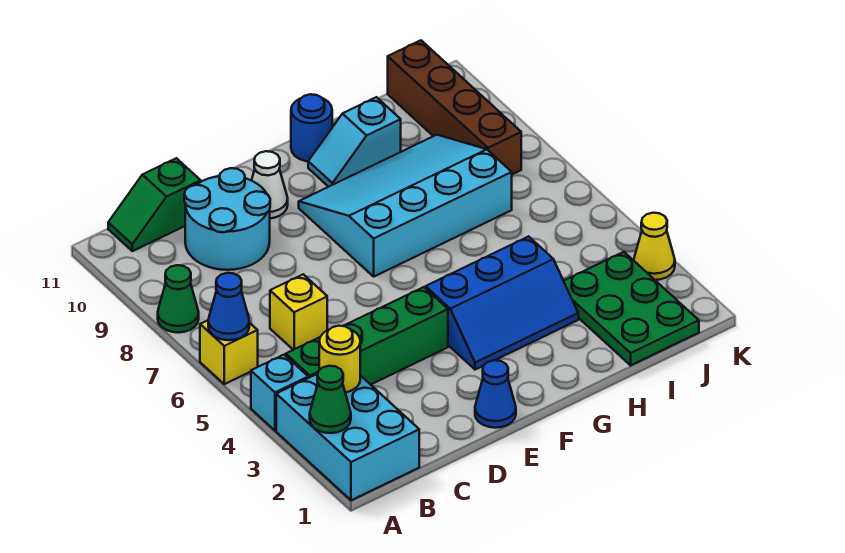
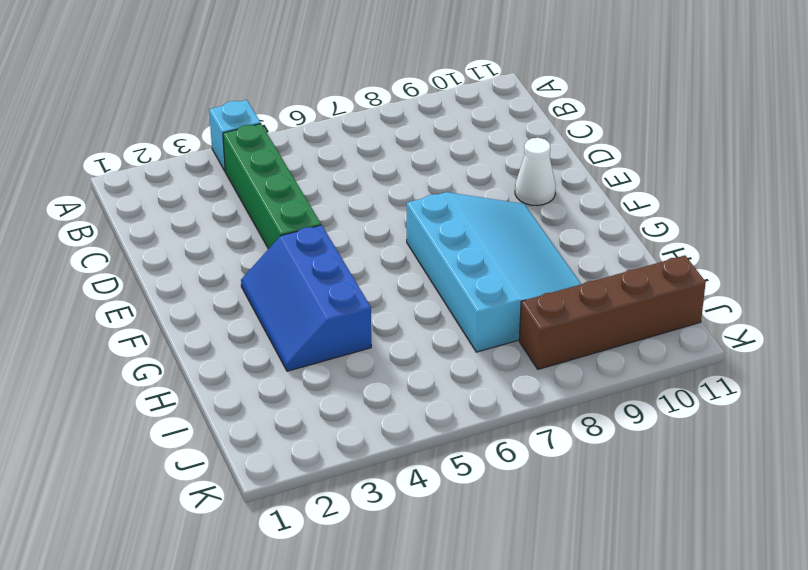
none -> cyan brick A1:B3 level 1
none -> yellow brick A6 level 1
none -> green cone A8 level 1

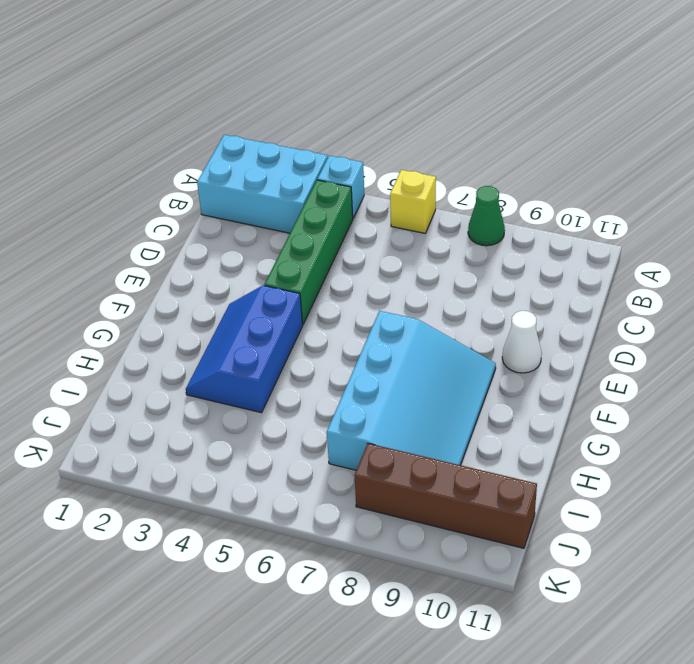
none -> green slope B11:C11 level 1 top C
none -> yellow brick C6 level 1
none -> cyan round brick C9:D10 level 1

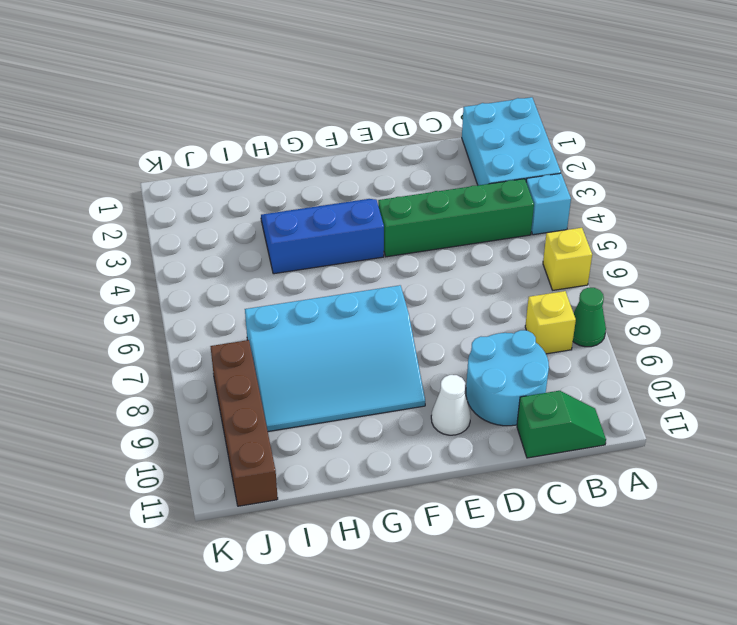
yellow brick B8 level 1 -> yellow brick C6 level 1
none -> blue cone E1 level 1
none -> cyan slope G10:H10 level 1 top H
none -> blue round brick G11 level 1

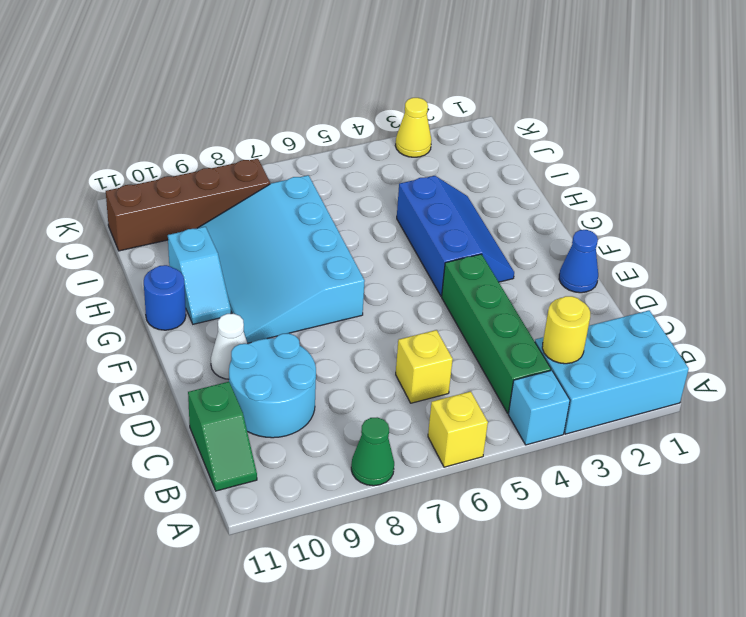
none -> green plate I1:J3 level 1
none -> green cone A2 level 2
none -> blue cone A6 level 2

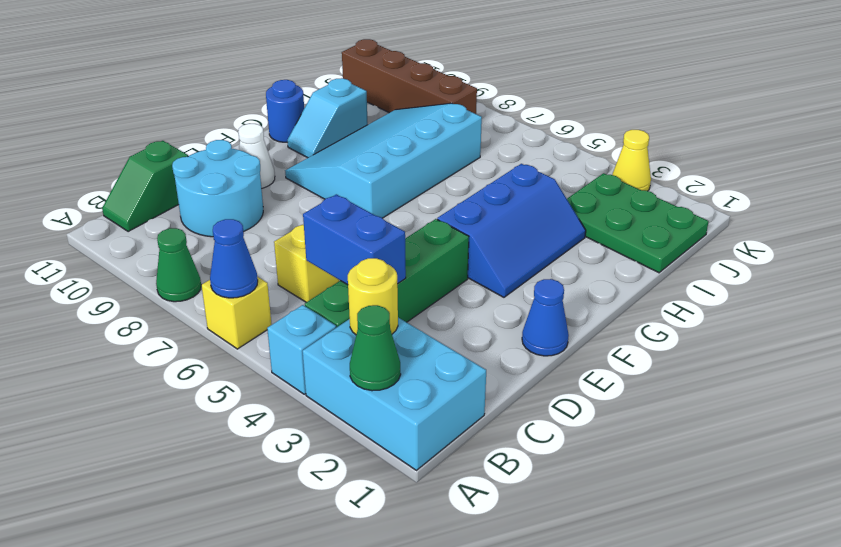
blue brick C4:C5 level 2 -> none

